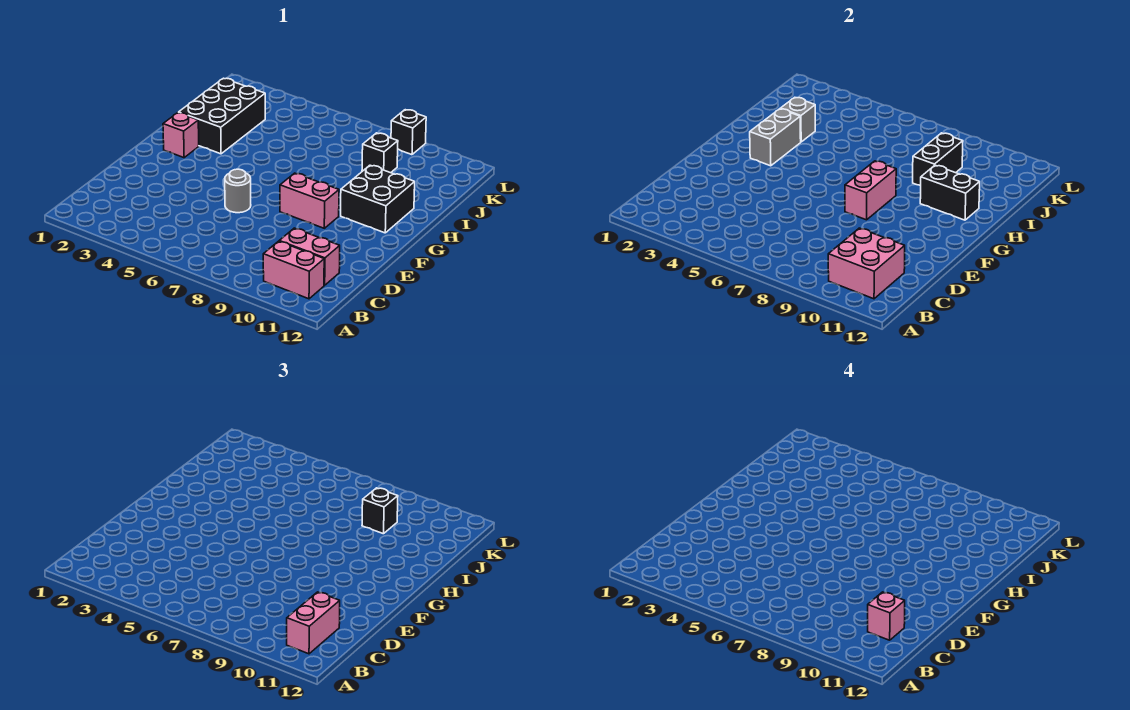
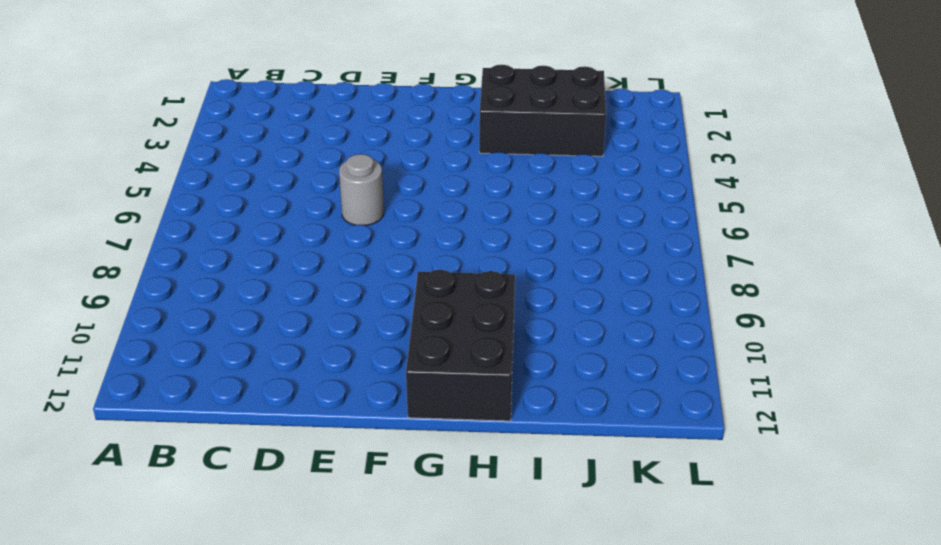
black brick G10:H12 level 1 -> black brick G10:H11 level 1
none -> pink brick B10:B11 level 1
none -> pink brick C10:C11 level 1
none -> pink brick F8:F9 level 1

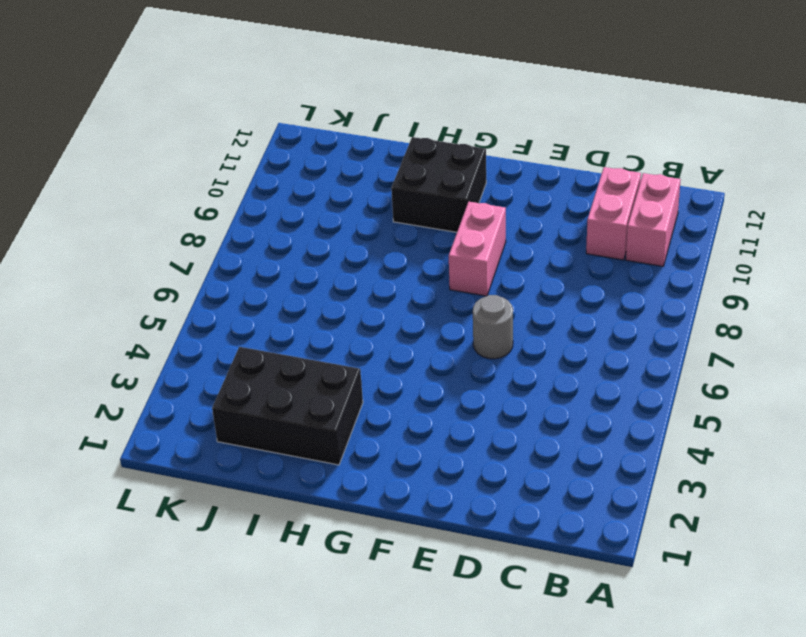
none -> pink brick G2 level 1
none -> black brick J9 level 1
none -> black brick L9 level 1

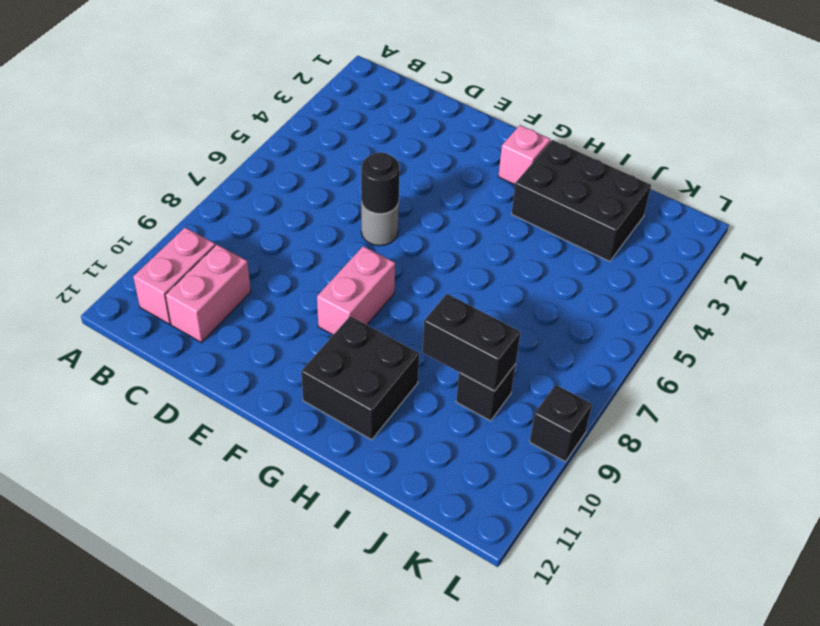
black round brick E6 level 2 -> none
none -> pink brick B10:C11 level 2
none -> pink brick F8:G8 level 2
none -> grey brick G3:H3 level 2

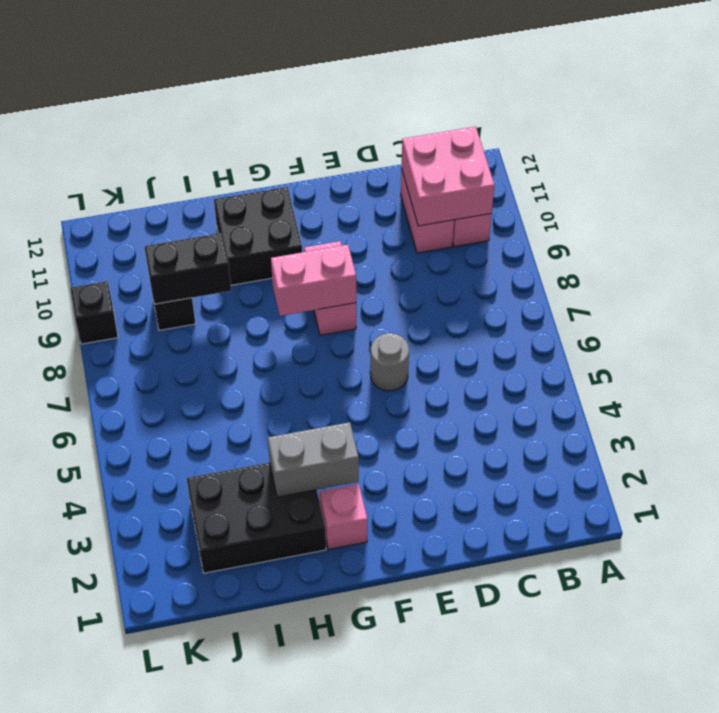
none -> black brick H10:H11 level 2
none -> grey brick I3 level 2
none -> pink brick B11:C11 level 3

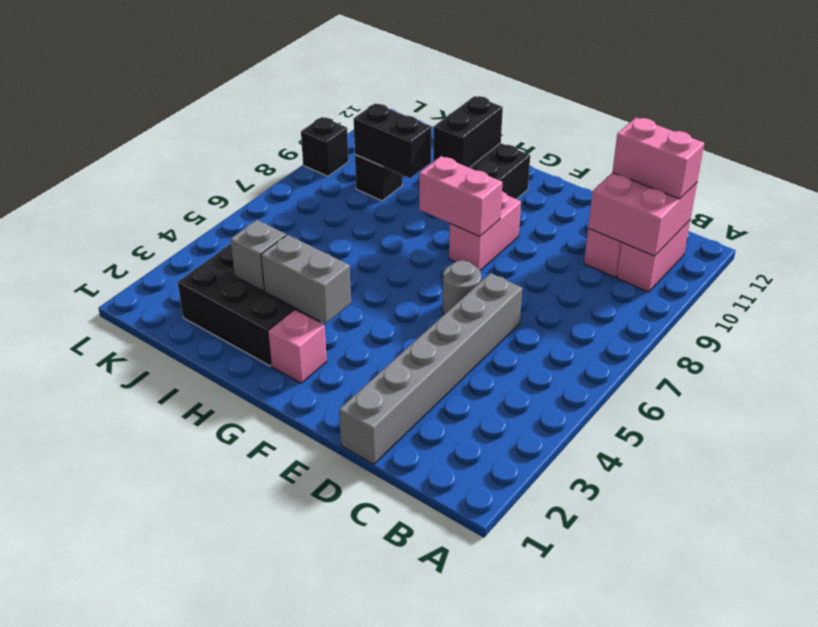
grey brick D1:D6 level 1 -> none
none -> black brick J9 level 3
none -> pink brick C11 level 4

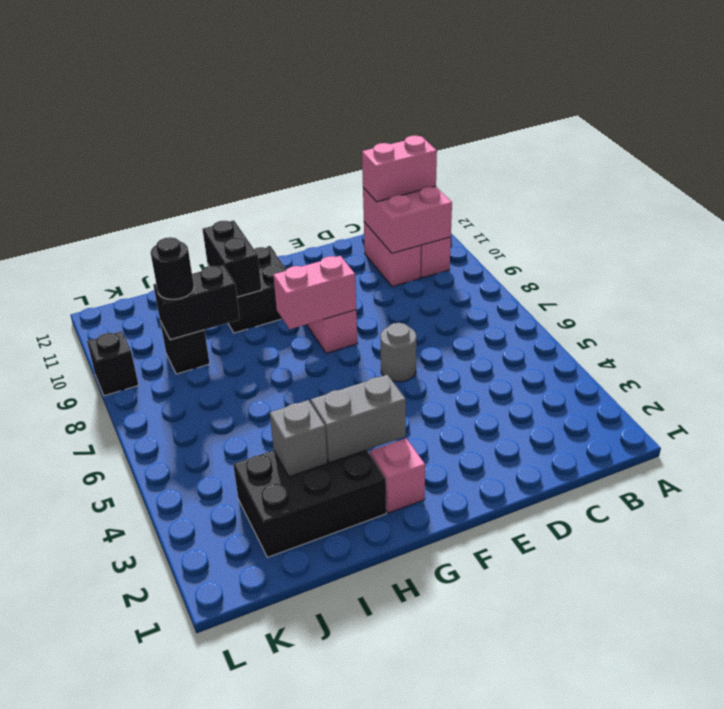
black round brick J9 level 3 -> black brick J9 level 3
none -> pink brick C11 level 4

